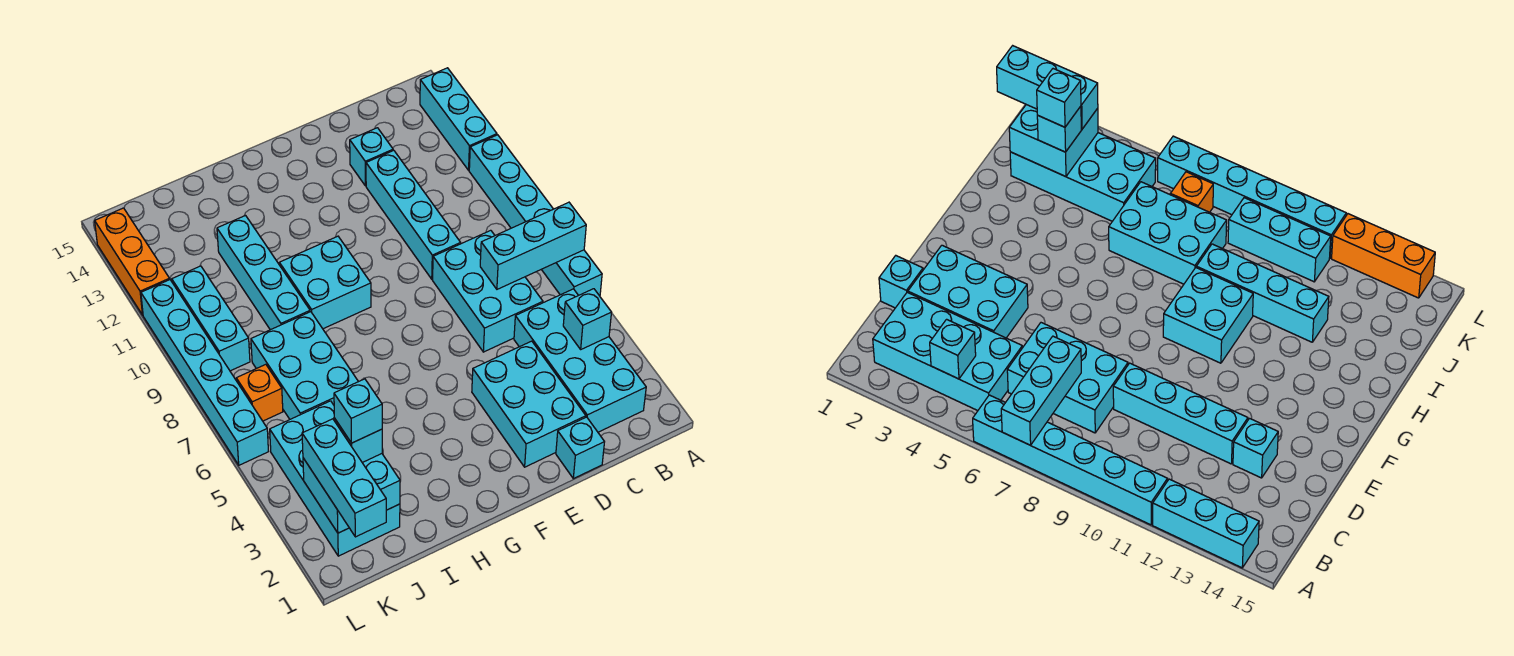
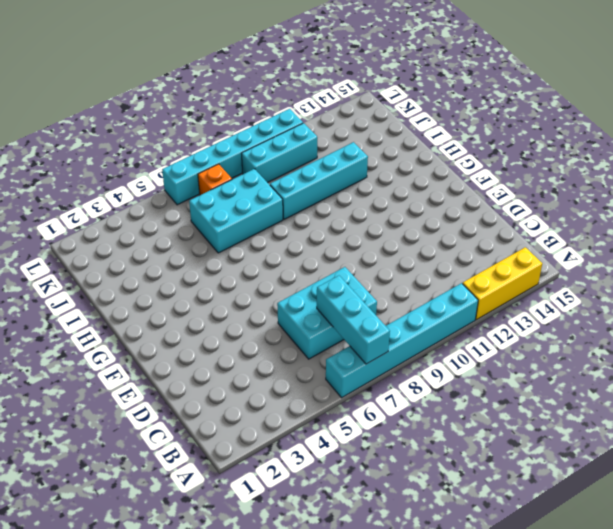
yellow brick A12:A14 level 1 -> cyan brick A12:A14 level 1
none -> cyan brick B2:C5 level 1
none -> cyan brick D1 level 1
none -> cyan brick D2:E4 level 1

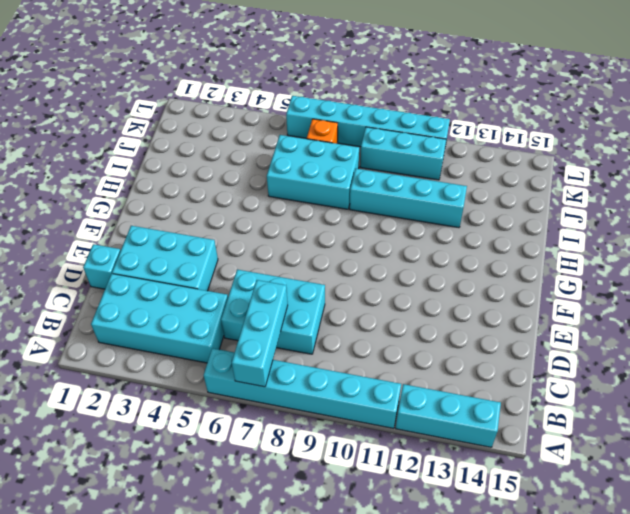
none -> cyan brick D9:D12 level 1
none -> cyan brick D13 level 1
none -> cyan brick G9:H10 level 1

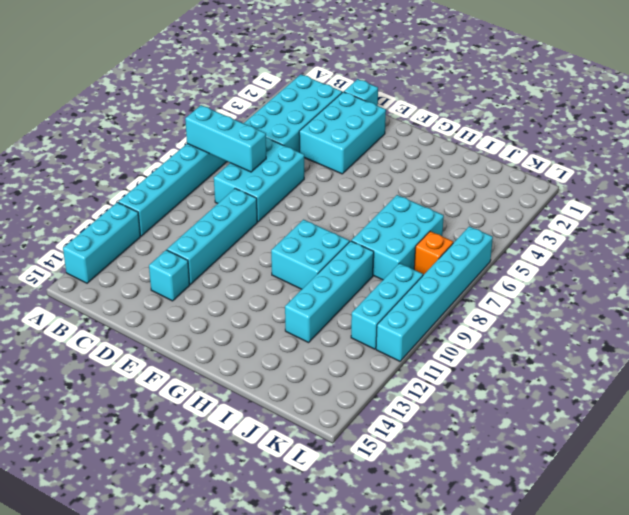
none -> cyan brick J2:K5 level 1
none -> orange brick L12:L14 level 1
none -> cyan brick B4 level 2

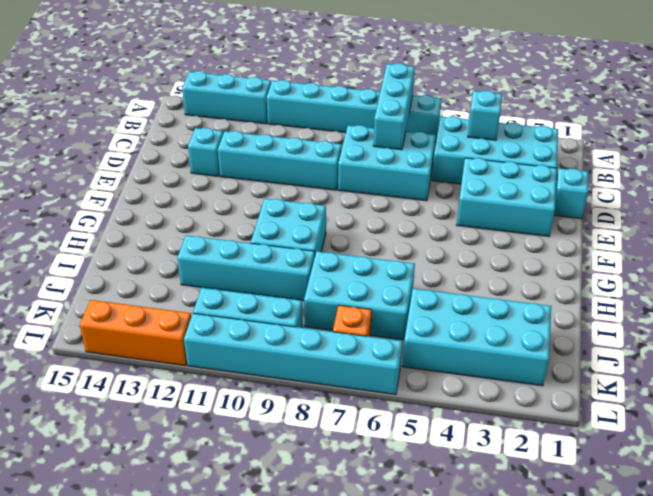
none -> cyan brick J2:K3 level 2
none -> cyan brick J3 level 3
none -> cyan brick K1:K3 level 3

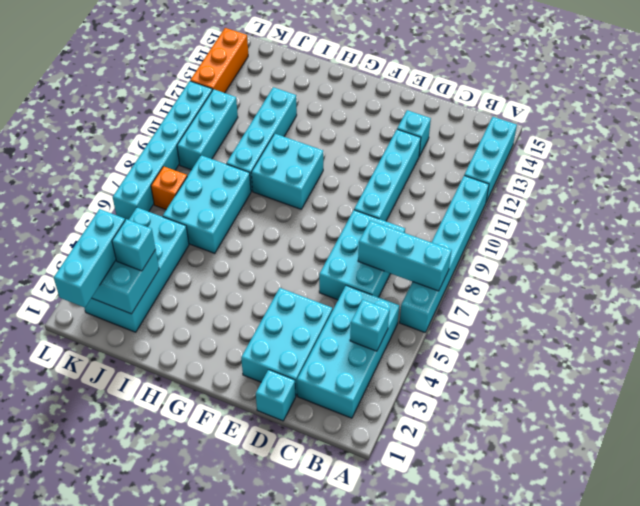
none -> cyan brick J3 level 4

